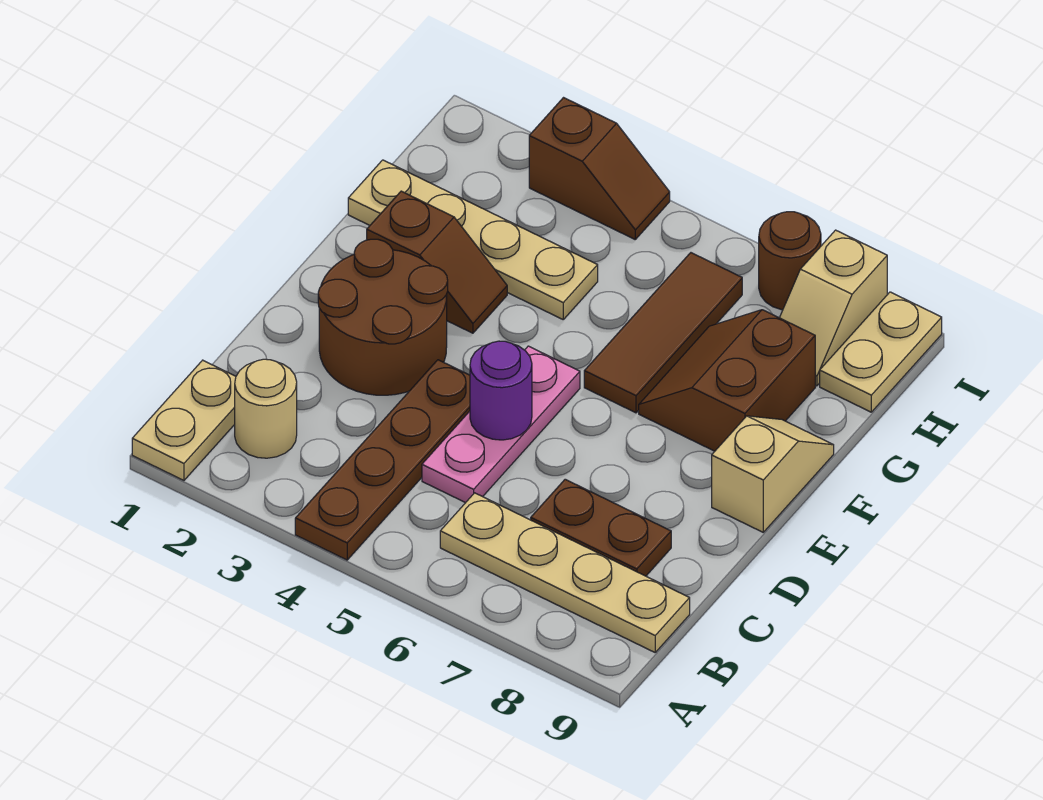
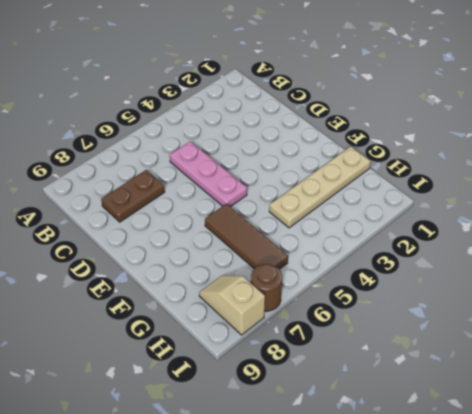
none -> tan plate A1:B1 level 1
none -> brown plate A4:D4 level 1
none -> tan round brick B2 level 1

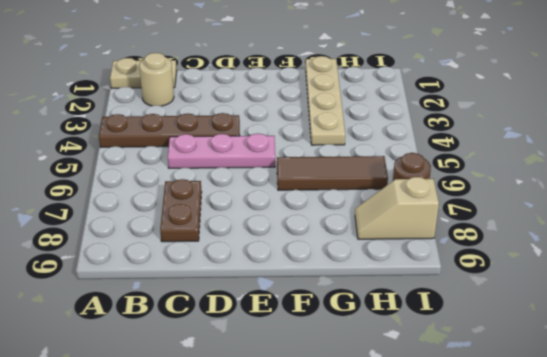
none -> tan plate B6:B9 level 1
none -> brown round brick D2:E3 level 1
none -> tan slope E9:F9 level 1 top E

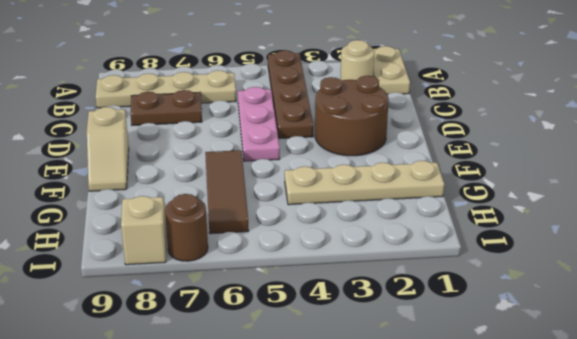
none -> brown slope F2:F3 level 1 top 2
none -> brown slope F7:G8 level 1 top 8
none -> tan plate H9:I9 level 1

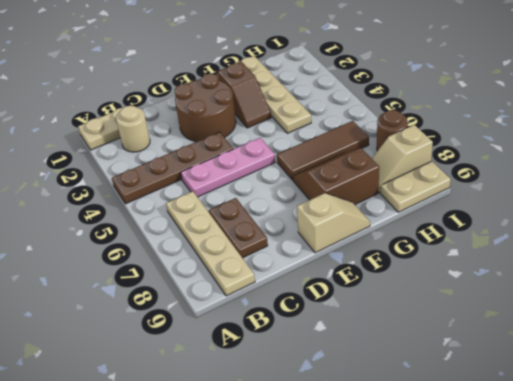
none -> brown slope I3:I4 level 1 top 3
none -> purple round brick D5 level 2

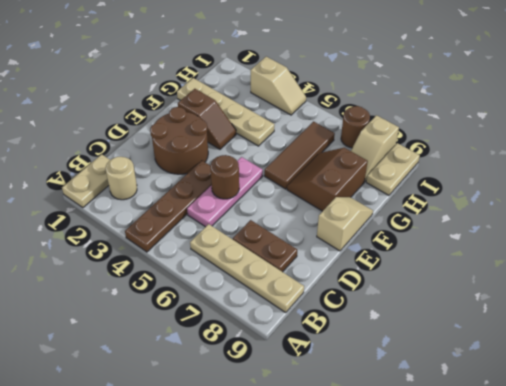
brown round brick D5 level 2 -> purple round brick D5 level 2
tan slope I3:I4 level 1 top 3 -> brown slope I3:I4 level 1 top 3

